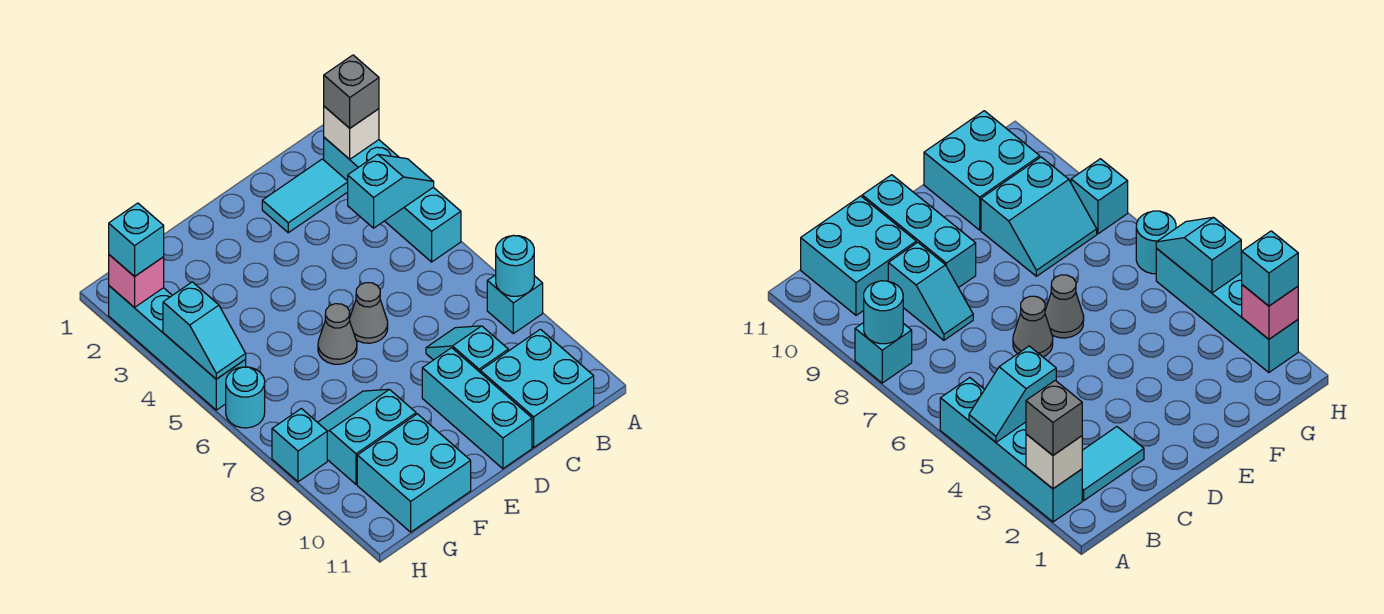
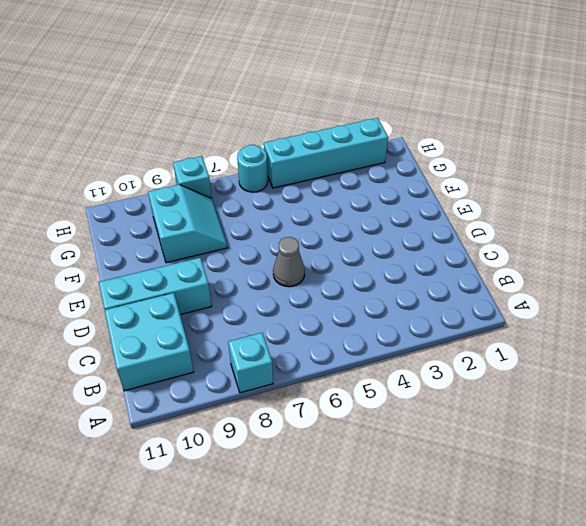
none -> cyan brick A2:A5 level 1
none -> cyan tile B2:C2 level 1
none -> cyan slope C8:C9 level 1 top 9

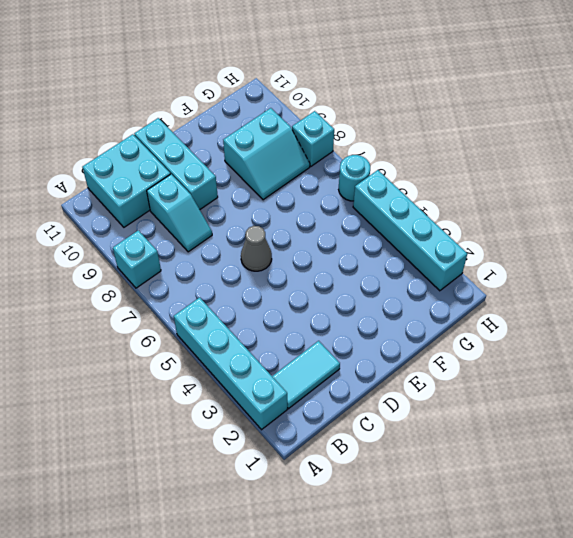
none -> grey cone E6 level 1
none -> cyan brick F10:G11 level 1
none -> white brick A2 level 2

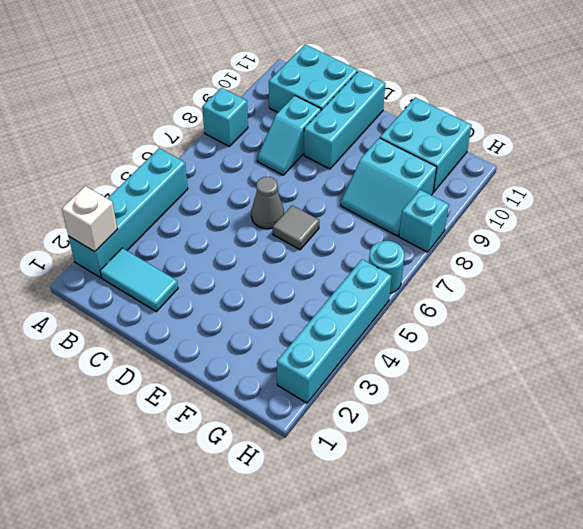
grey tile E6 level 1 -> grey cone E6 level 1
none -> cyan slope A4:B4 level 2 top B
none -> cyan round brick A8 level 2
none -> pink brick H2 level 2

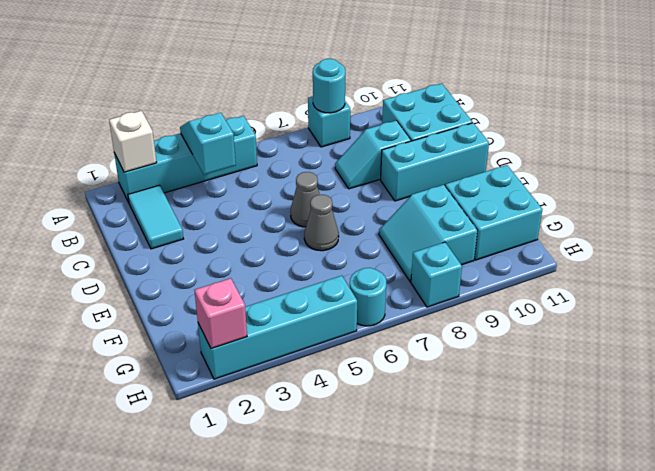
none -> cyan slope H4:H5 level 2 top 4
none -> grey brick A2 level 3
none -> cyan brick H2 level 3

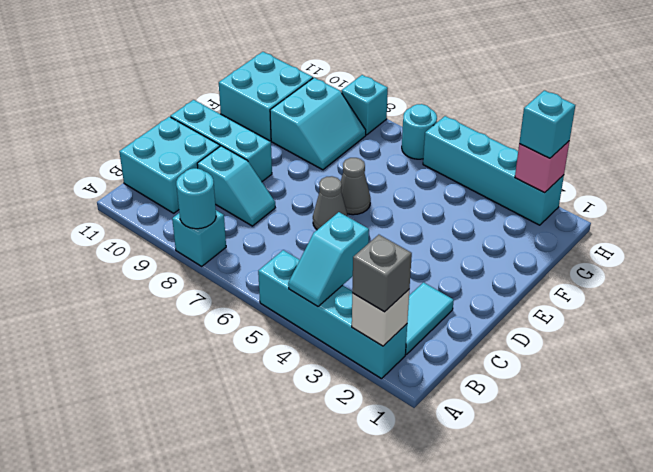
none -> cyan slope H4:H5 level 2 top 4

